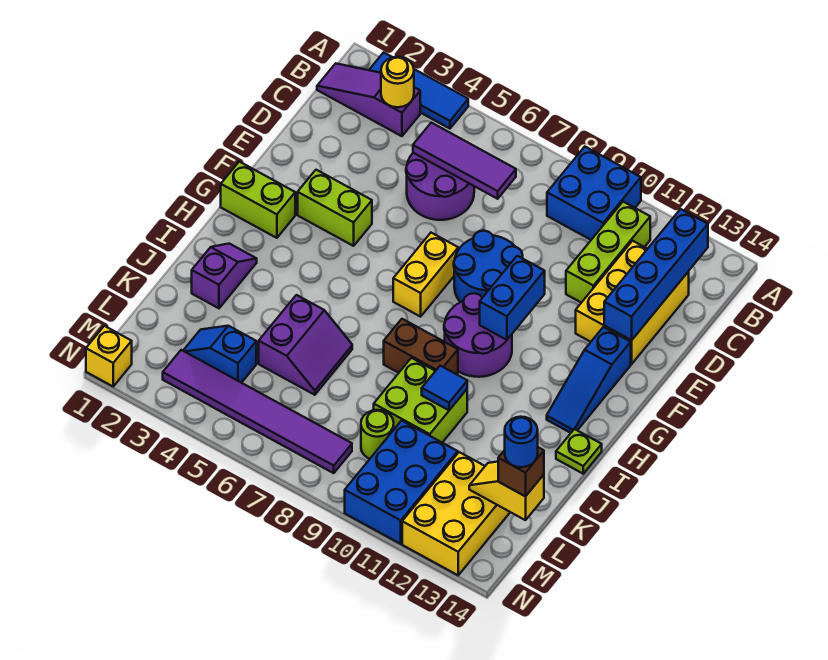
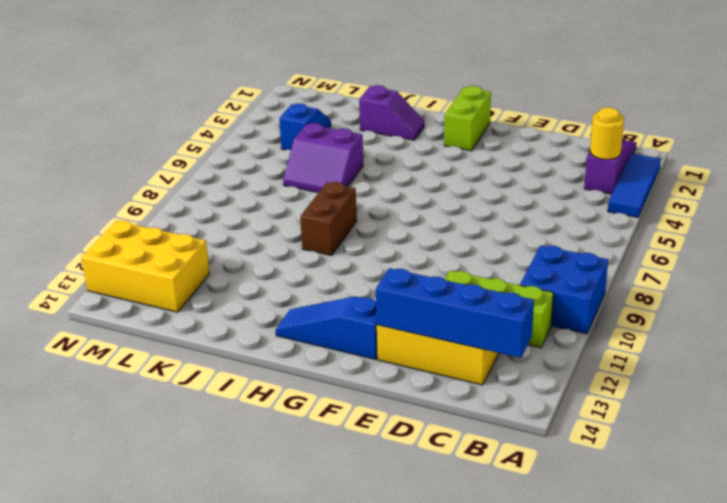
none -> purple round brick C5:D6 level 1
none -> blue round brick E8:F9 level 1
none -> lime brick F3:F4 level 1
none -> yellow brick F7:G7 level 1

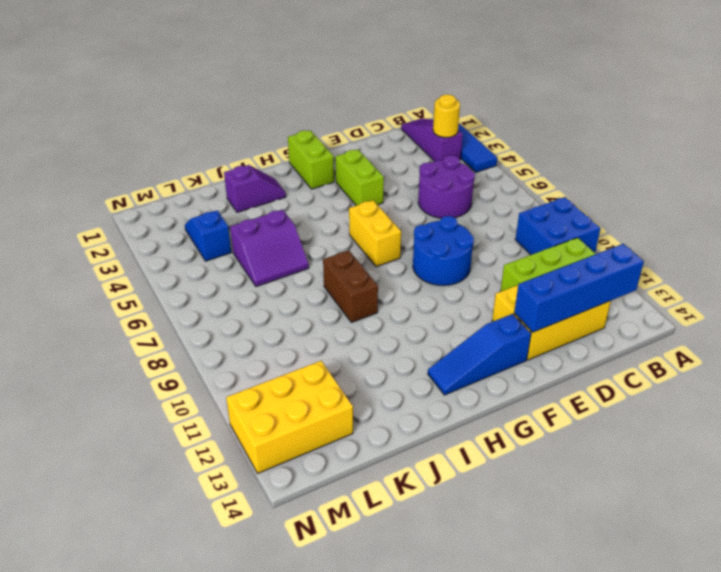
yellow brick G6:G7 level 1 -> yellow brick F7:G7 level 1
none -> purple round brick G9:H10 level 1
none -> lime plate I14 level 1
none -> lime brick J9:K10 level 1
none -> lime round brick L9 level 1

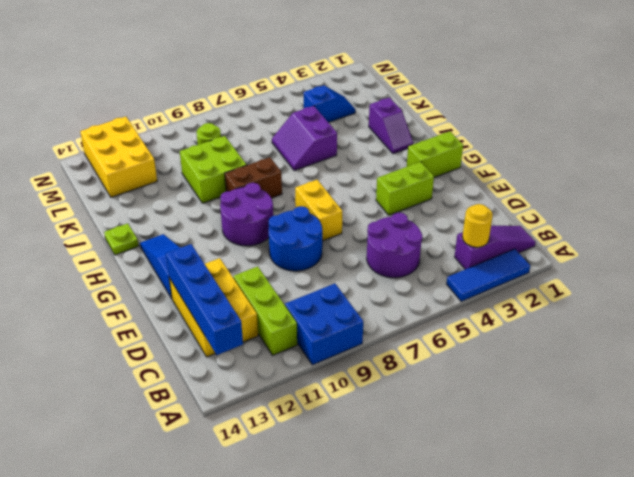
none -> blue brick L10:N11 level 1
none -> purple tile M3:M8 level 1
none -> yellow brick N1 level 1
none -> purple tile C5:C7 level 2

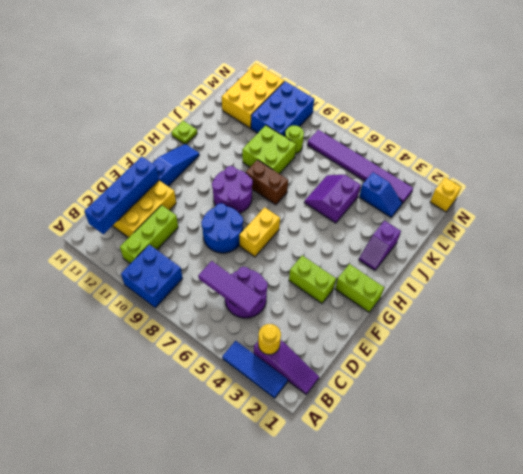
none -> blue brick F10:G10 level 2
none -> blue tile J10 level 2
none -> yellow slope L13:L14 level 2 top 14
none -> brown brick L14 level 3

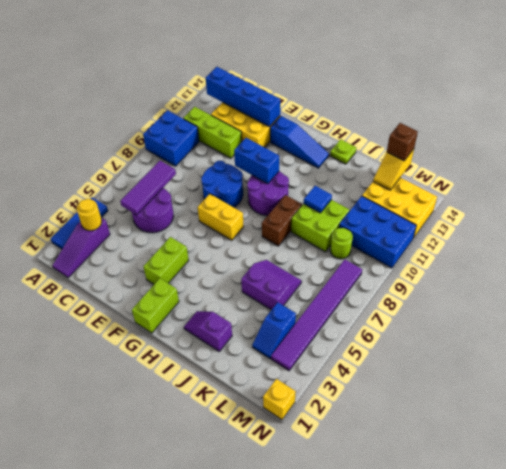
none -> blue round brick L14 level 4

